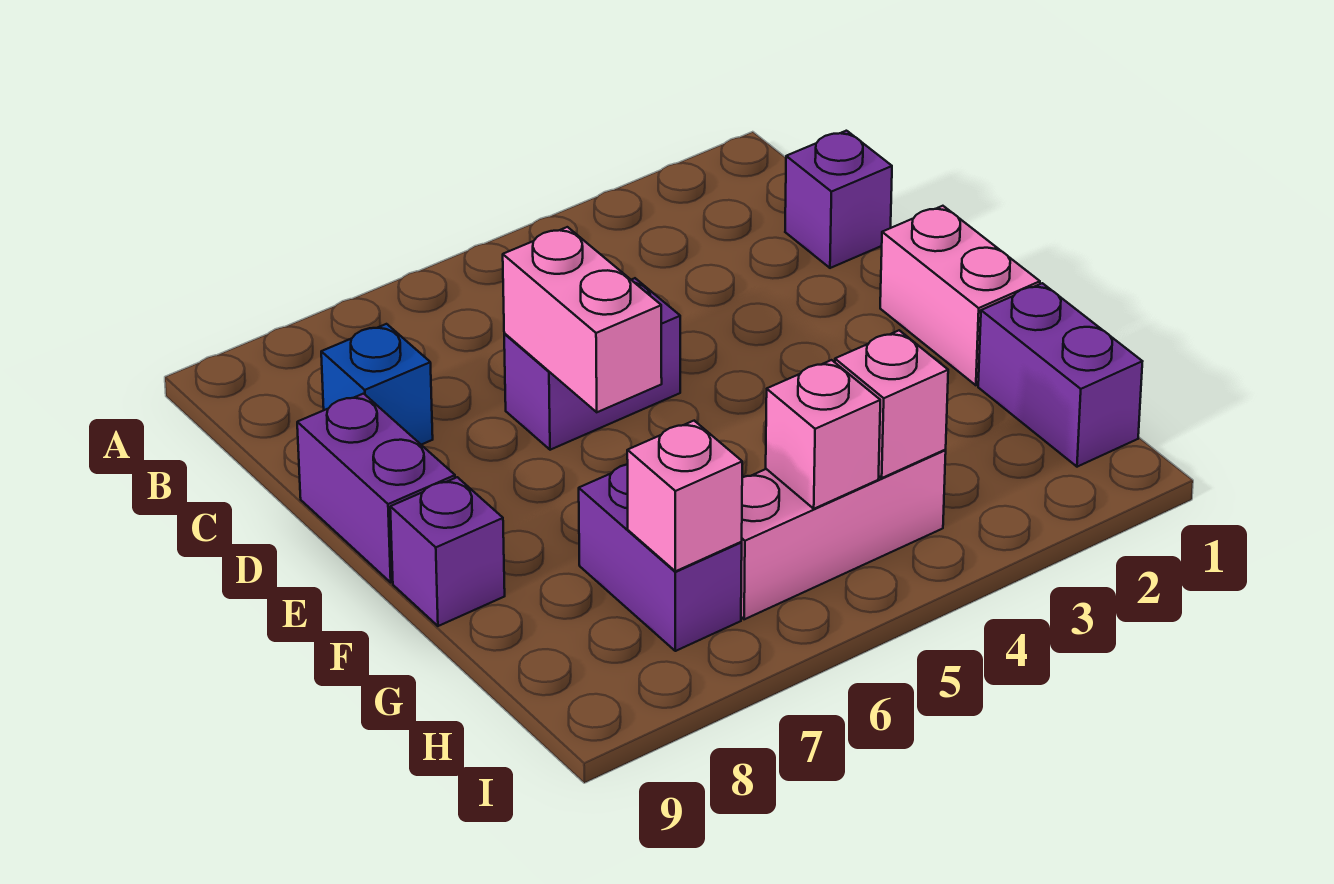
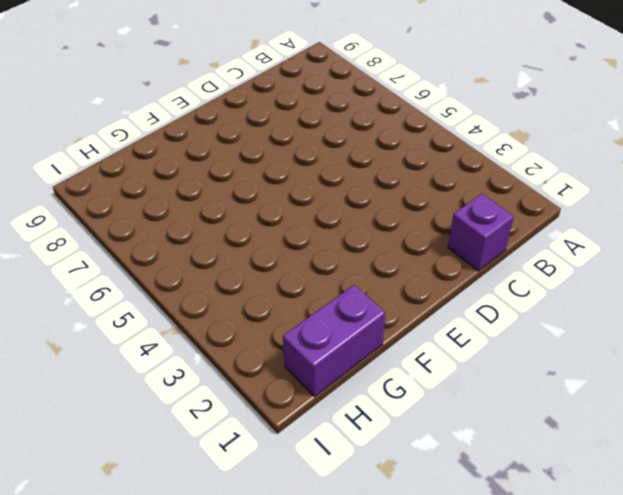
none -> blue brick C8 level 1
none -> purple brick D5:D6 level 1
none -> purple brick D9:E9 level 1

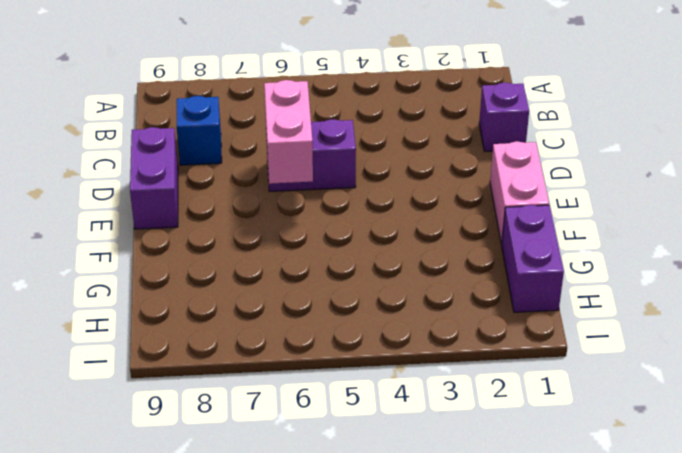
none -> purple brick F9 level 1
none -> purple brick G7:H7 level 1
none -> pink brick H4:H6 level 1

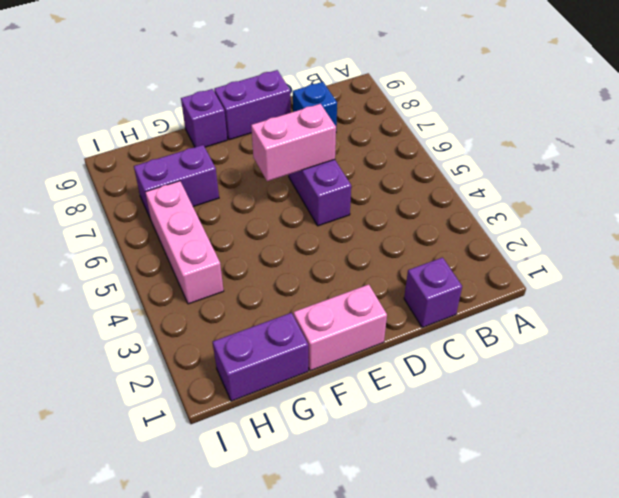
none -> pink brick H4 level 2
none -> pink brick H5 level 2
none -> pink brick H7 level 2

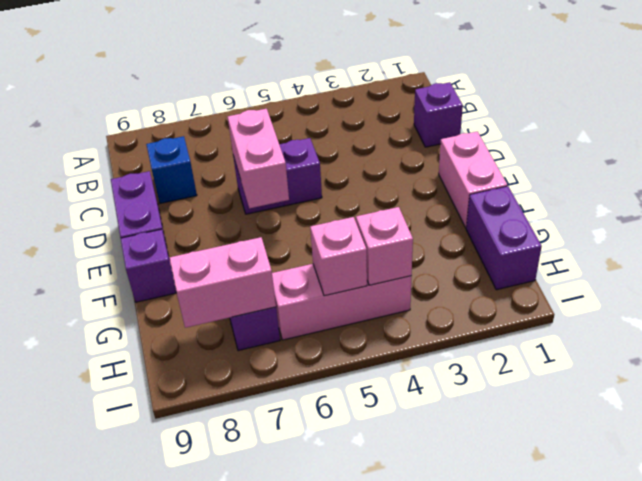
pink brick H7:H8 level 2 -> pink brick H7 level 2

